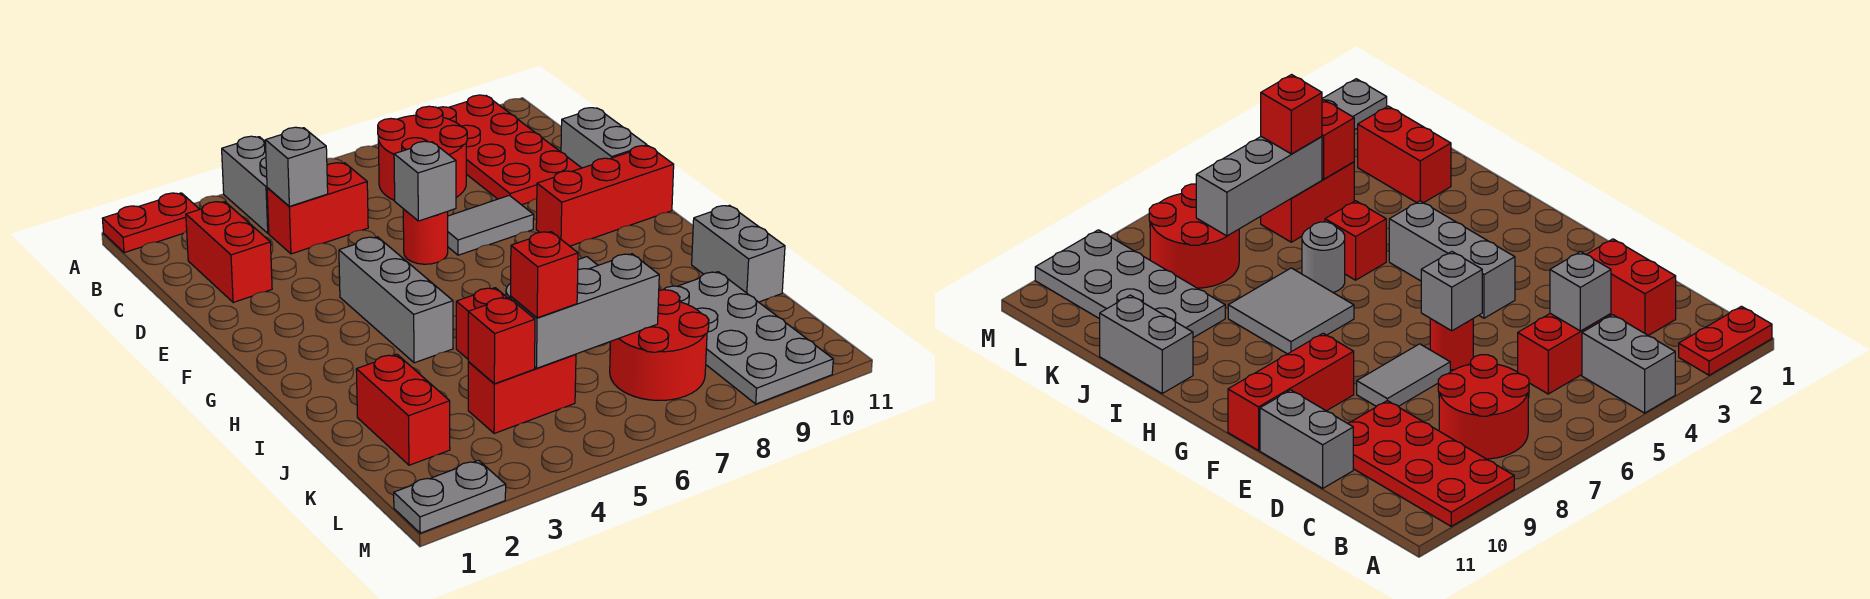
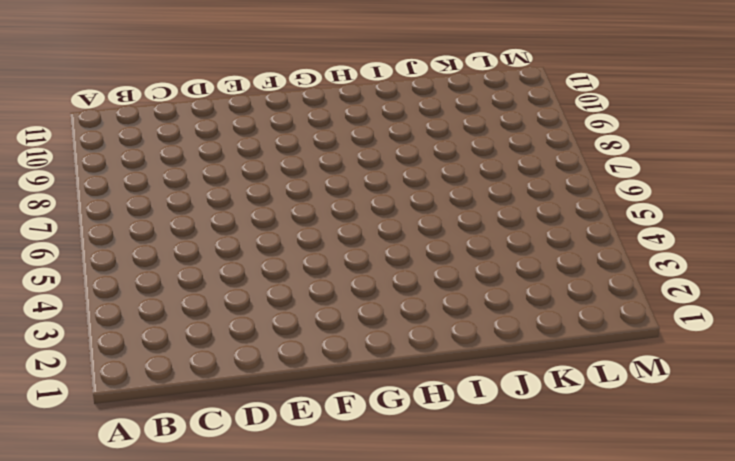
none -> red plate A1:A2 level 1
none -> grey brick A4:B4 level 1
none -> red plate A9:D10 level 1

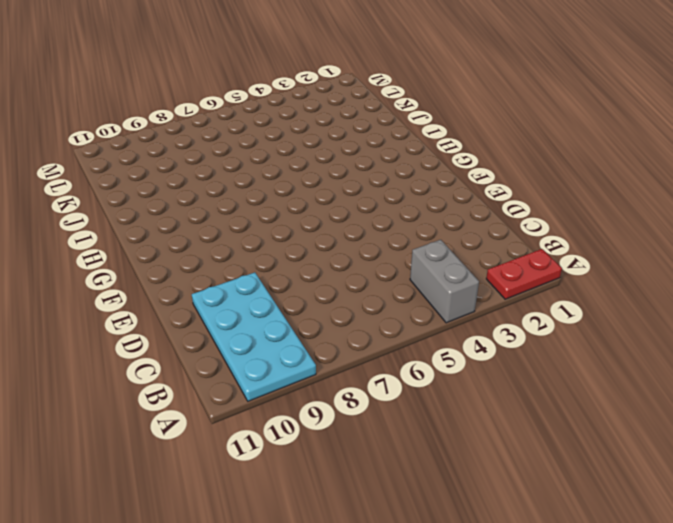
cyan plate A9:D10 level 1 -> red plate A9:D10 level 1
none -> red round brick B7:C8 level 1
none -> red brick C2:D2 level 1
none -> red brick C4:C5 level 1

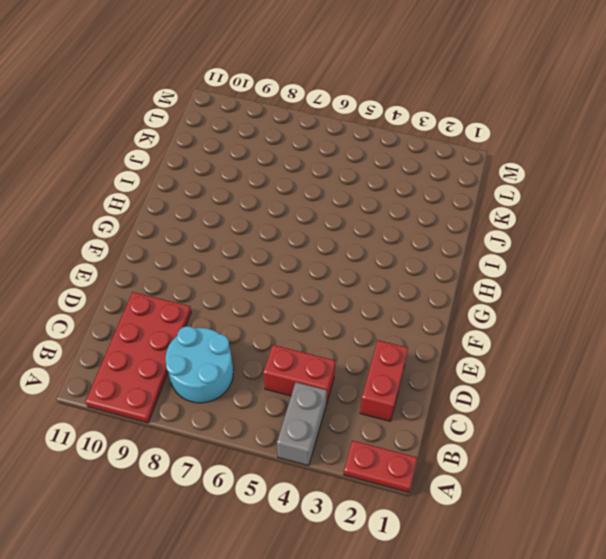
cyan round brick B7:C8 level 1 -> red round brick B7:C8 level 1
none -> grey brick D11:E11 level 1
none -> red round brick E6 level 1
none -> grey tile E7:E8 level 1

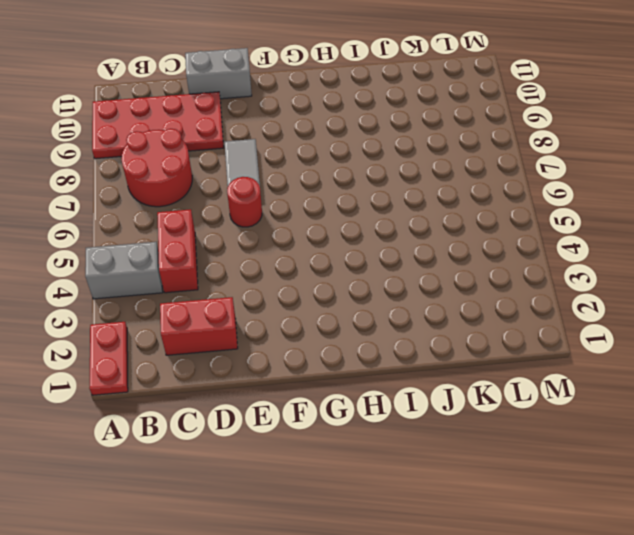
none -> grey brick F4:H4 level 1
none -> red brick F9:F11 level 1
none -> grey tile H7:I8 level 1

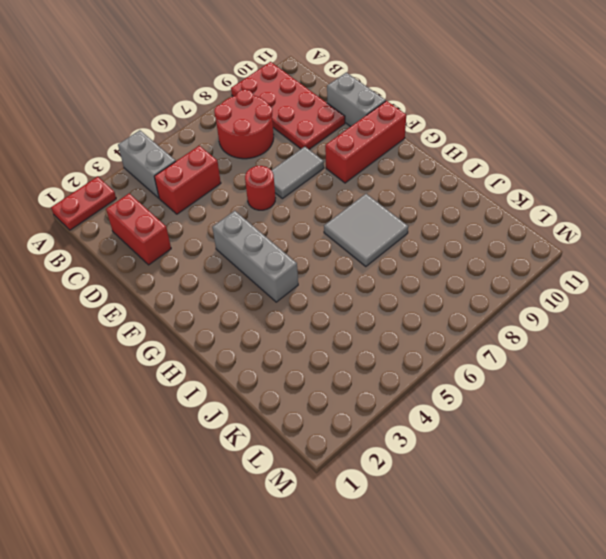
none -> red brick I5 level 1
none -> grey round brick I6 level 1
none -> grey brick I11:J11 level 1

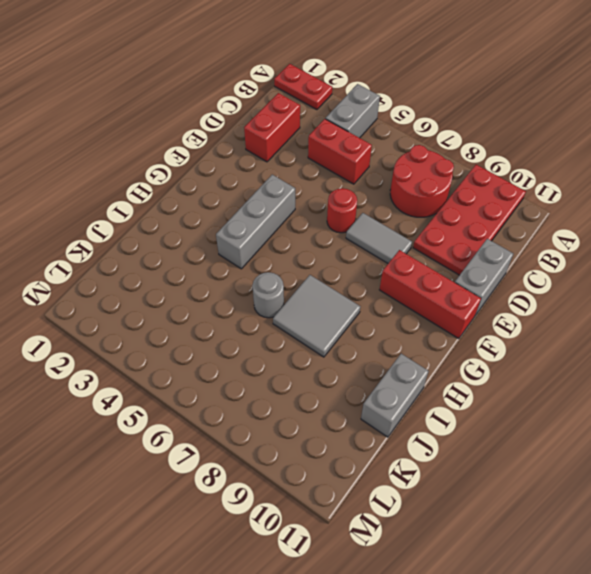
none -> red brick I5 level 1
none -> red brick J2:K2 level 1
none -> grey plate J9:M10 level 1

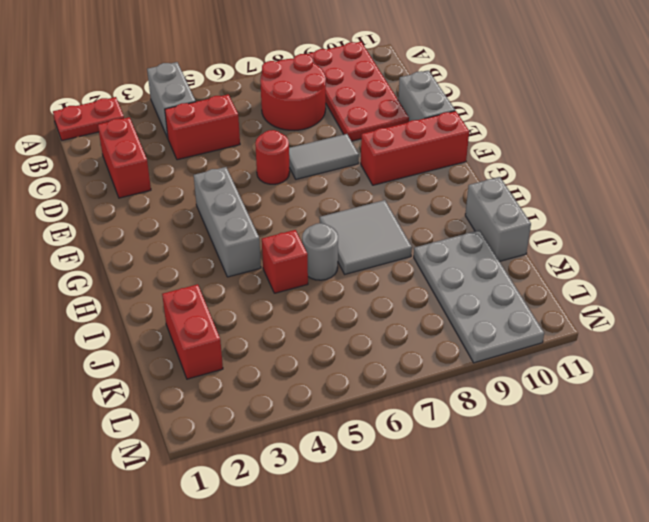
none -> red brick K4:K5 level 1
none -> red round brick K7:L8 level 1
none -> grey plate M1:M2 level 1

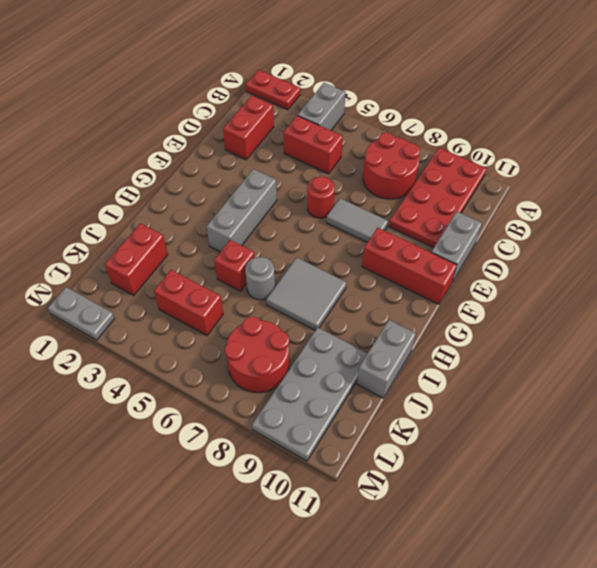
none -> grey brick C4 level 2
none -> grey brick E6 level 2
none -> red brick K4 level 2

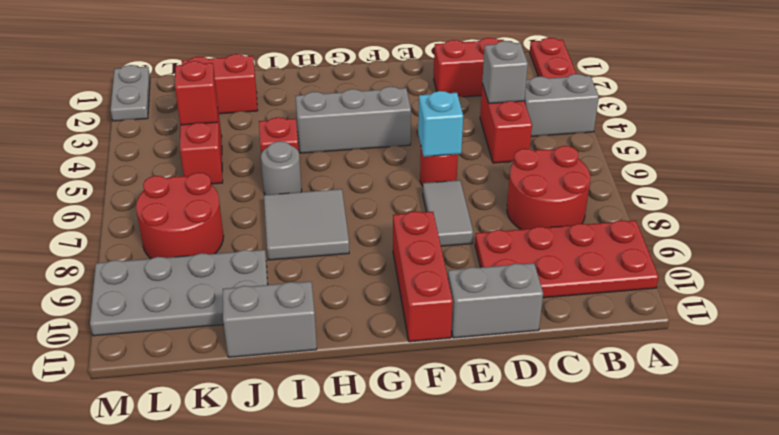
cyan brick E6 level 2 -> grey brick E6 level 2
none -> grey brick K5:K7 level 2
none -> red brick K5 level 3

